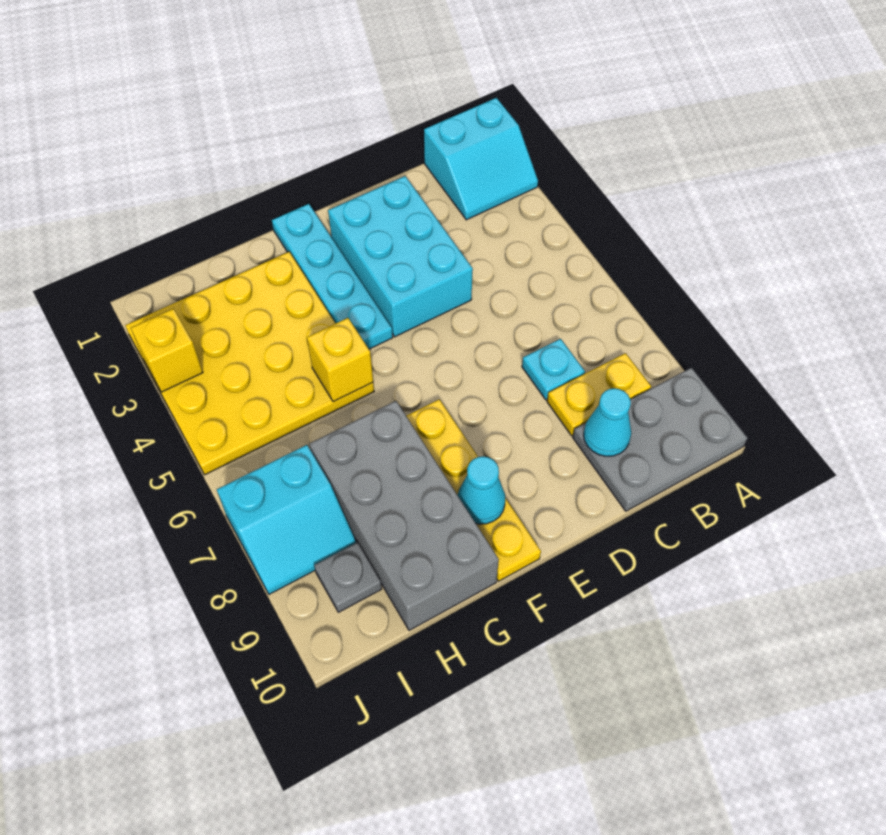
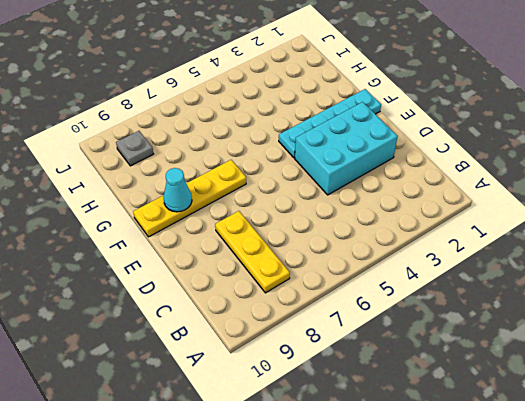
yellow plate B8:D8 level 1 -> yellow plate B8:C8 level 1
none -> cyan slope A1:B2 level 1 top 1
none -> grey plate A9:C10 level 1
none -> cyan plate C7 level 1

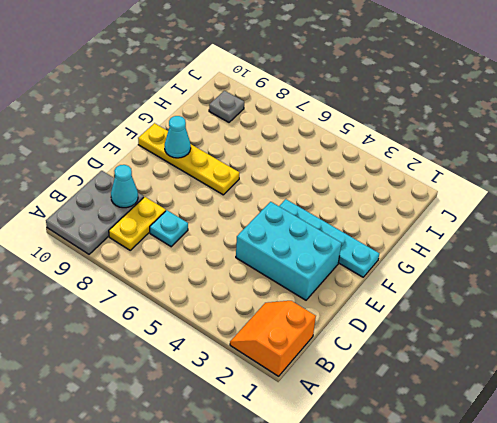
orange slope A1:B2 level 1 top 1 -> cyan slope A1:B2 level 1 top 1
none -> yellow plate G2:J5 level 1
none -> grey brick G7:H10 level 1
none -> cyan slope I7:J8 level 1 top 7

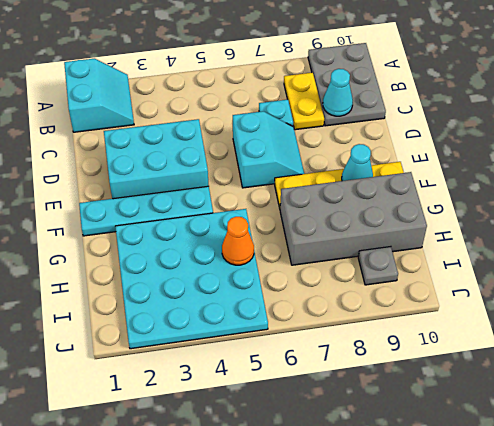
cyan slope D6:E7 level 1 top 6 -> cyan slope I7:J8 level 1 top 7
cyan plate G2:J5 level 1 -> yellow plate G2:J5 level 1
orange cone H5 level 2 -> none
none -> yellow brick G5 level 2
none -> yellow brick J3 level 2

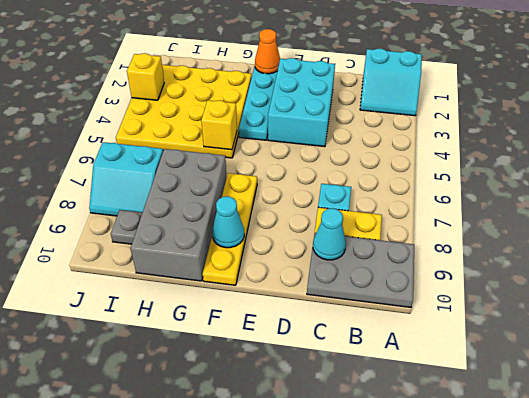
orange cone F1 level 2 -> none

